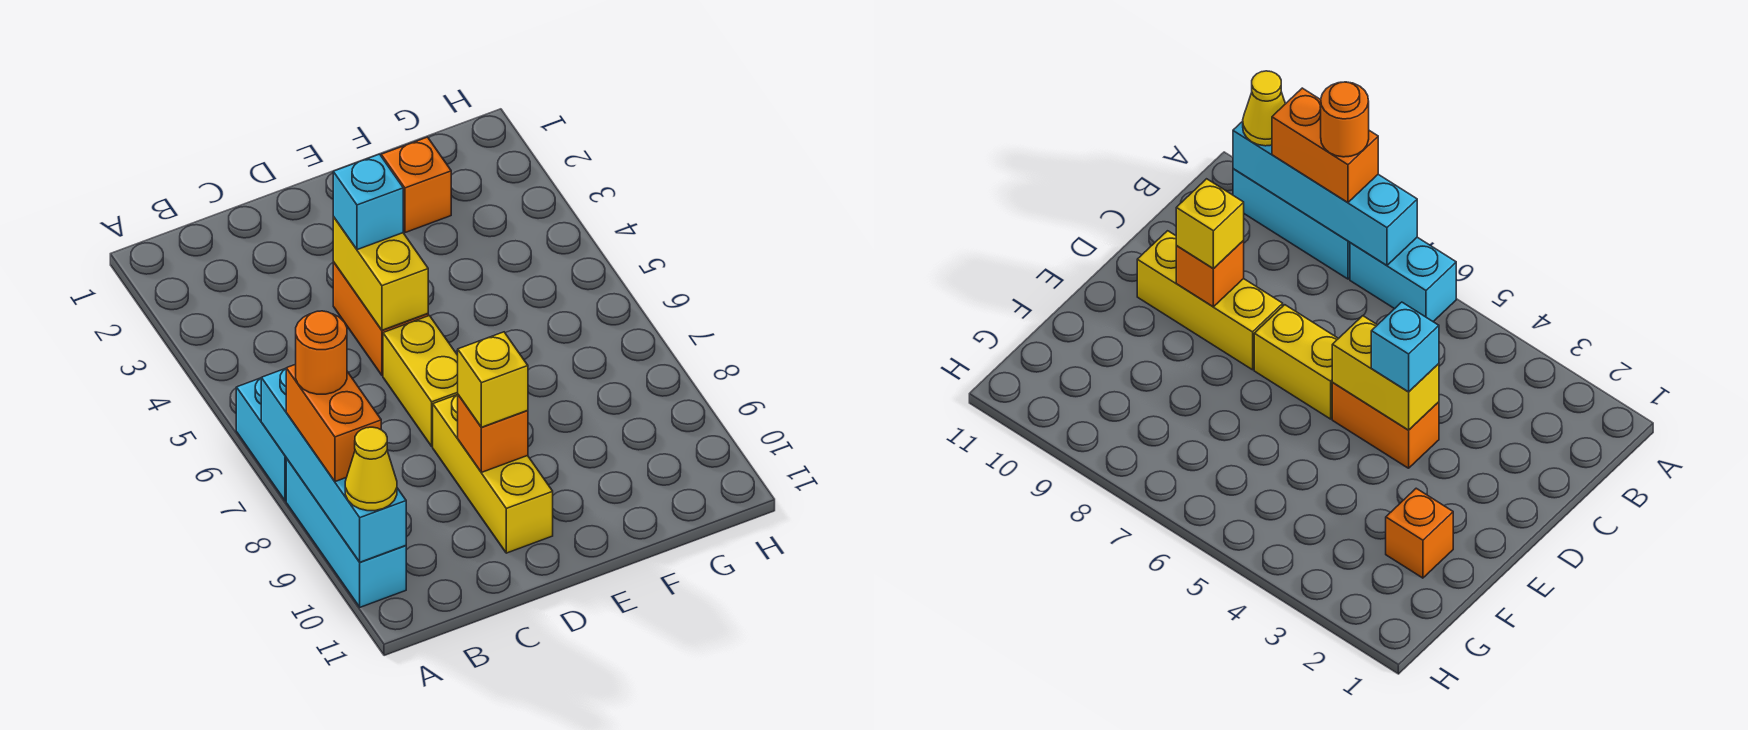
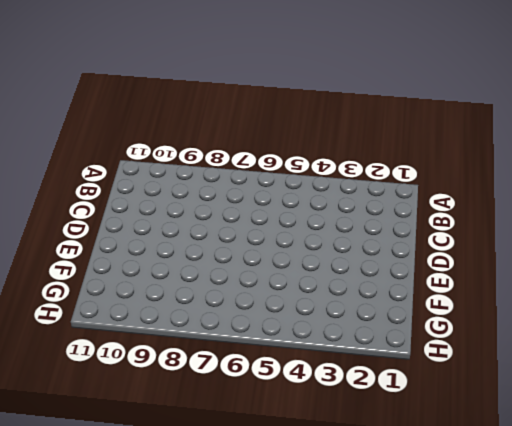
none -> cyan brick A6:A7 level 1
none -> cyan brick A8:A10 level 1
none -> orange brick D4:D5 level 1

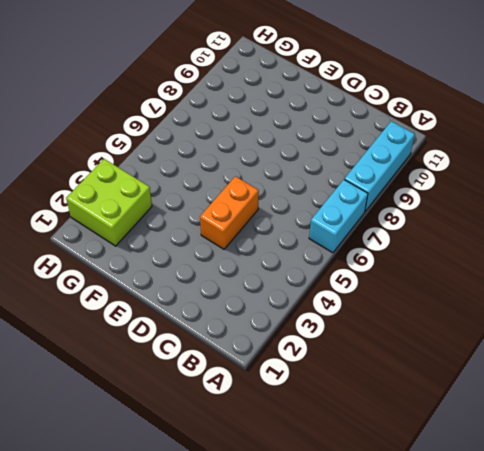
lime brick G2:H3 level 1 -> none
none -> yellow brick D6:D7 level 1
none -> yellow brick D8:D10 level 1
none -> orange brick F2 level 1

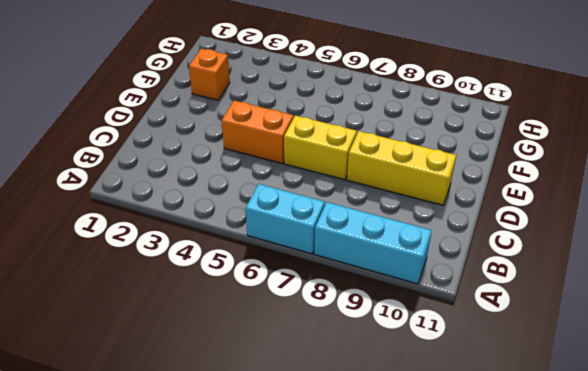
none -> cyan brick A7:A10 level 2
none -> yellow brick D4:D5 level 2
none -> orange brick D9 level 2

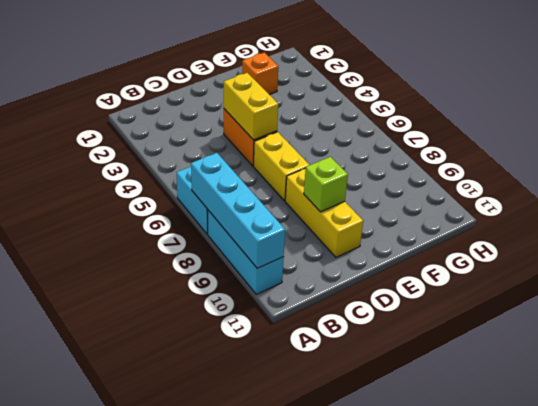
lime brick D9 level 2 -> orange brick D9 level 2
none -> orange brick A8:A9 level 3
none -> yellow cone A10 level 3
none -> cyan brick D4 level 3

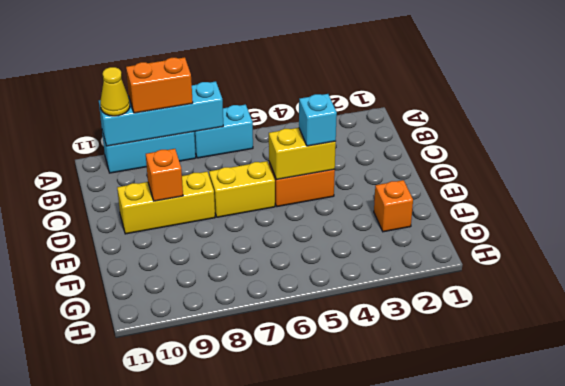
none -> yellow brick D9 level 3
none -> orange round brick A8 level 4

